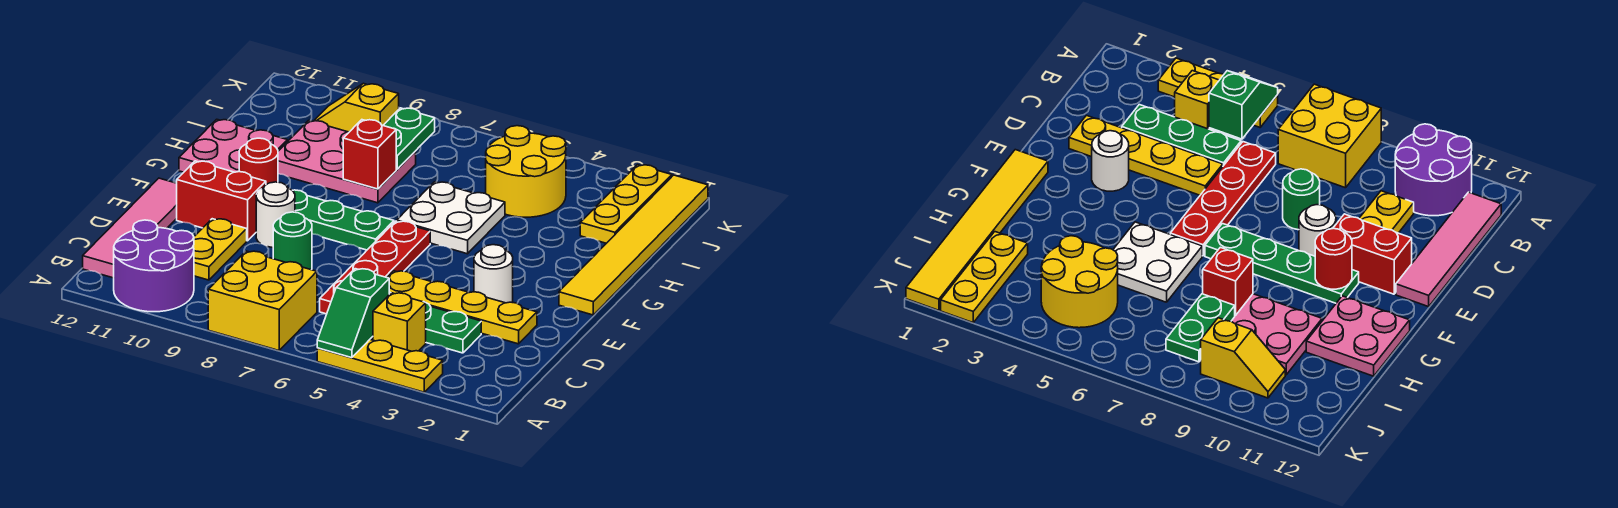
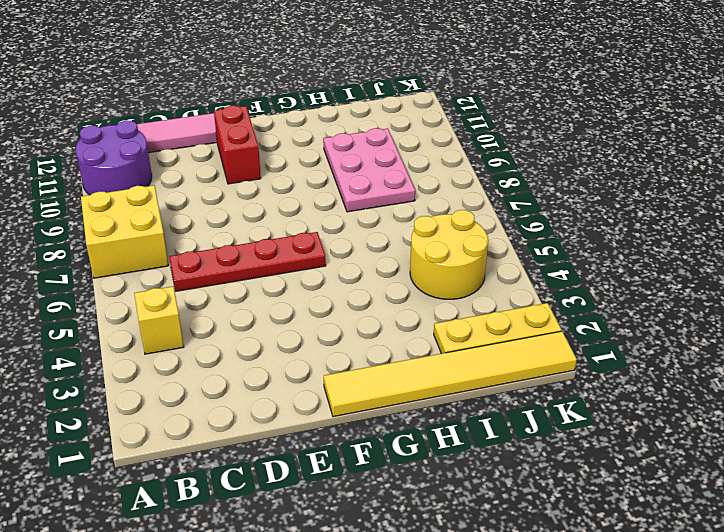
none -> yellow plate A3:A5 level 1
none -> green plate C3:C5 level 1
none -> yellow plate C10:D10 level 1

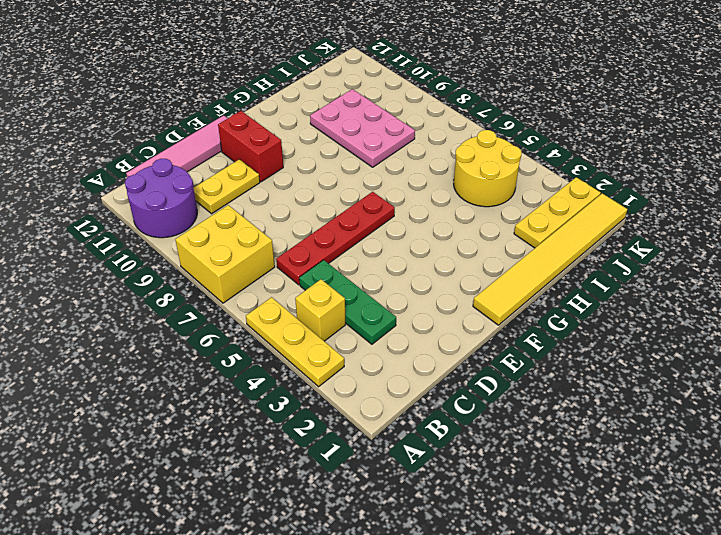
none -> yellow plate D2:D5 level 1
none -> green round brick D8 level 1
none -> white round brick E3 level 1

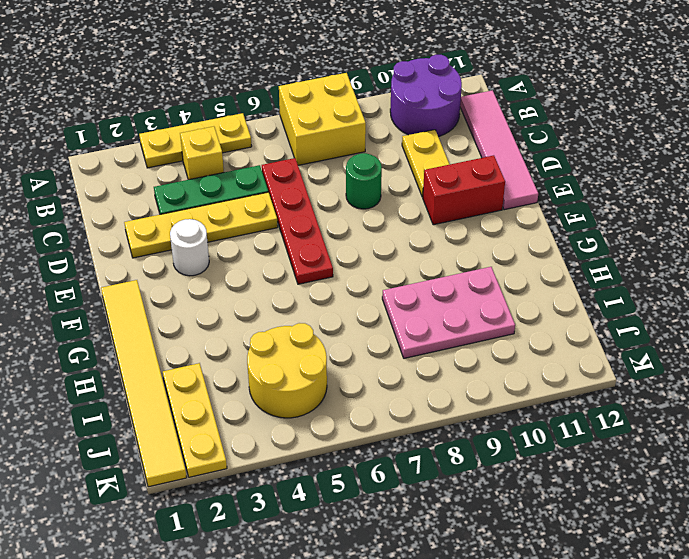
none -> white round brick E9 level 1
none -> green plate F7:F10 level 1
none -> white plate G5:H6 level 1

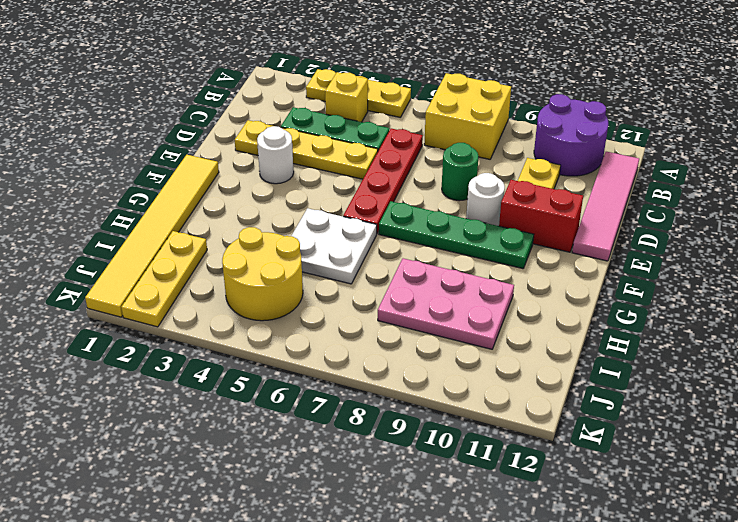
none -> pink plate G11:H12 level 1
none -> yellow slope J9:J10 level 1 top 9
none -> green slope A5:B5 level 2 top B

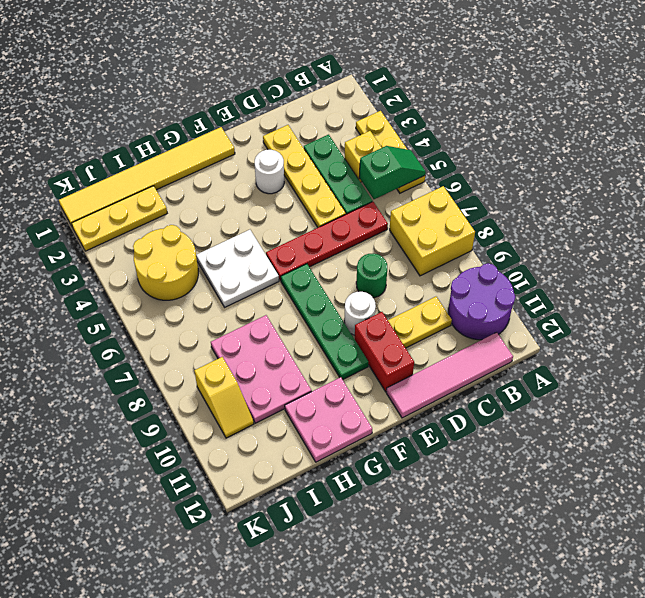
none -> red round brick F10 level 2
none -> red brick H8 level 2
none -> green plate I8:J8 level 2

